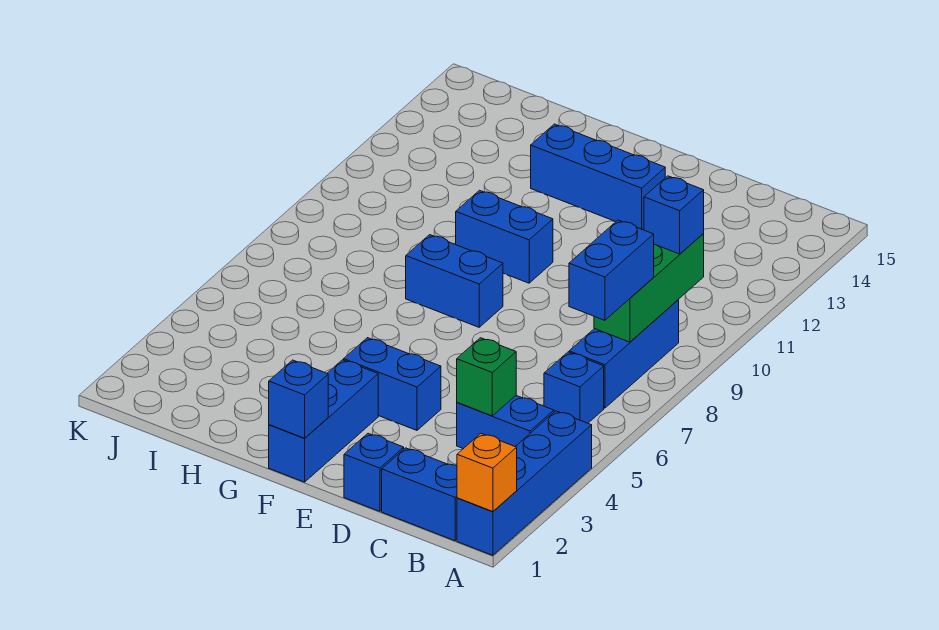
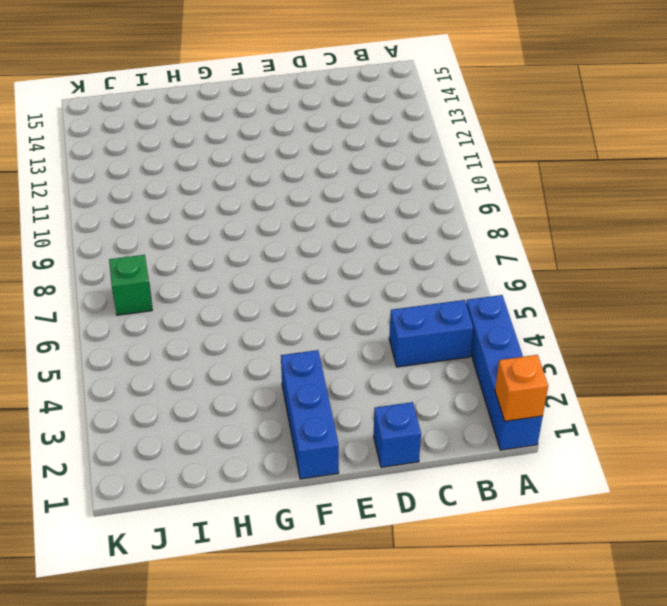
green brick J7 level 1 -> green brick C4 level 2
none -> blue brick B1:C1 level 1
none -> blue brick B6 level 1
none -> blue brick B7:B9 level 1

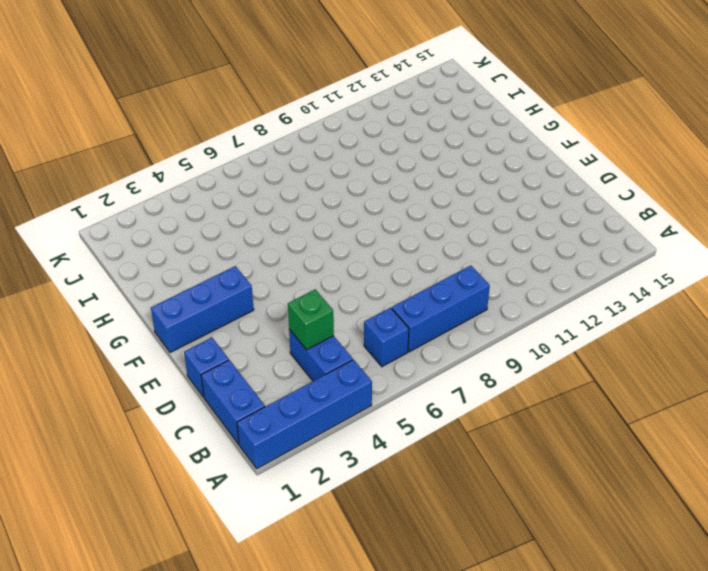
none -> blue brick E4:F4 level 1
none -> blue brick E13:G13 level 1
none -> blue brick F8:G8 level 1

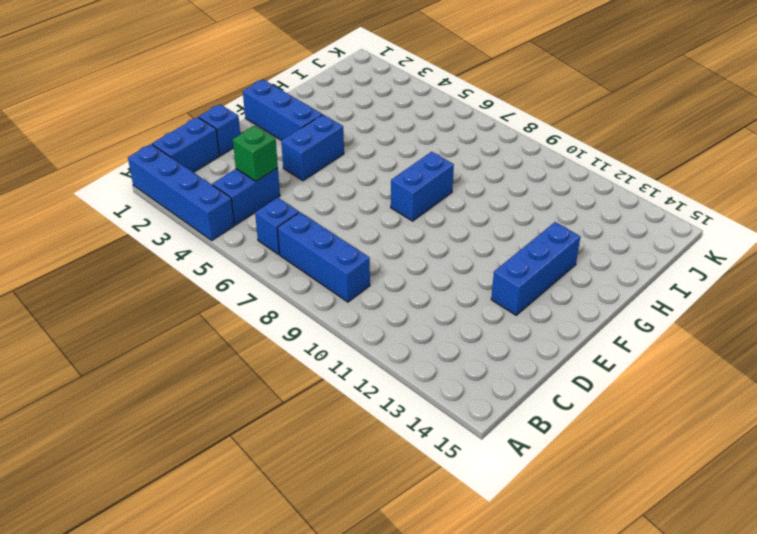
none -> blue brick F10:G10 level 1
none -> orange brick A1 level 2
none -> green brick B8:B10 level 2

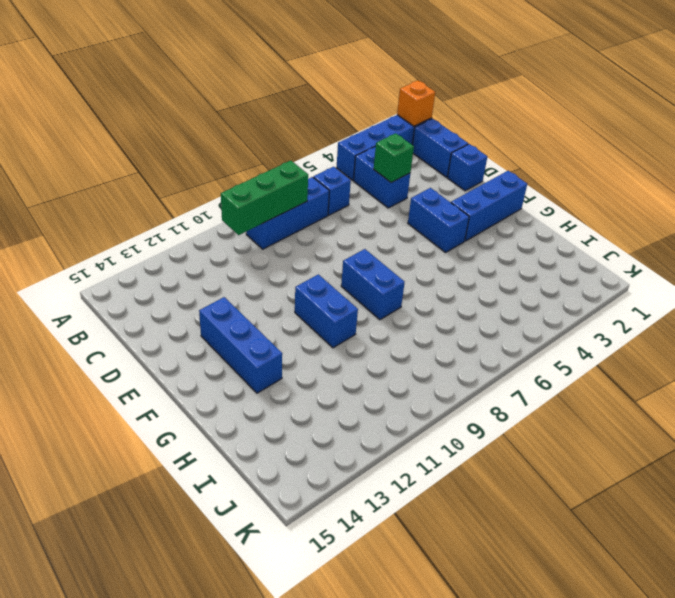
none -> blue brick F1 level 2
none -> blue brick B7:B8 level 3
none -> blue brick B10 level 3

